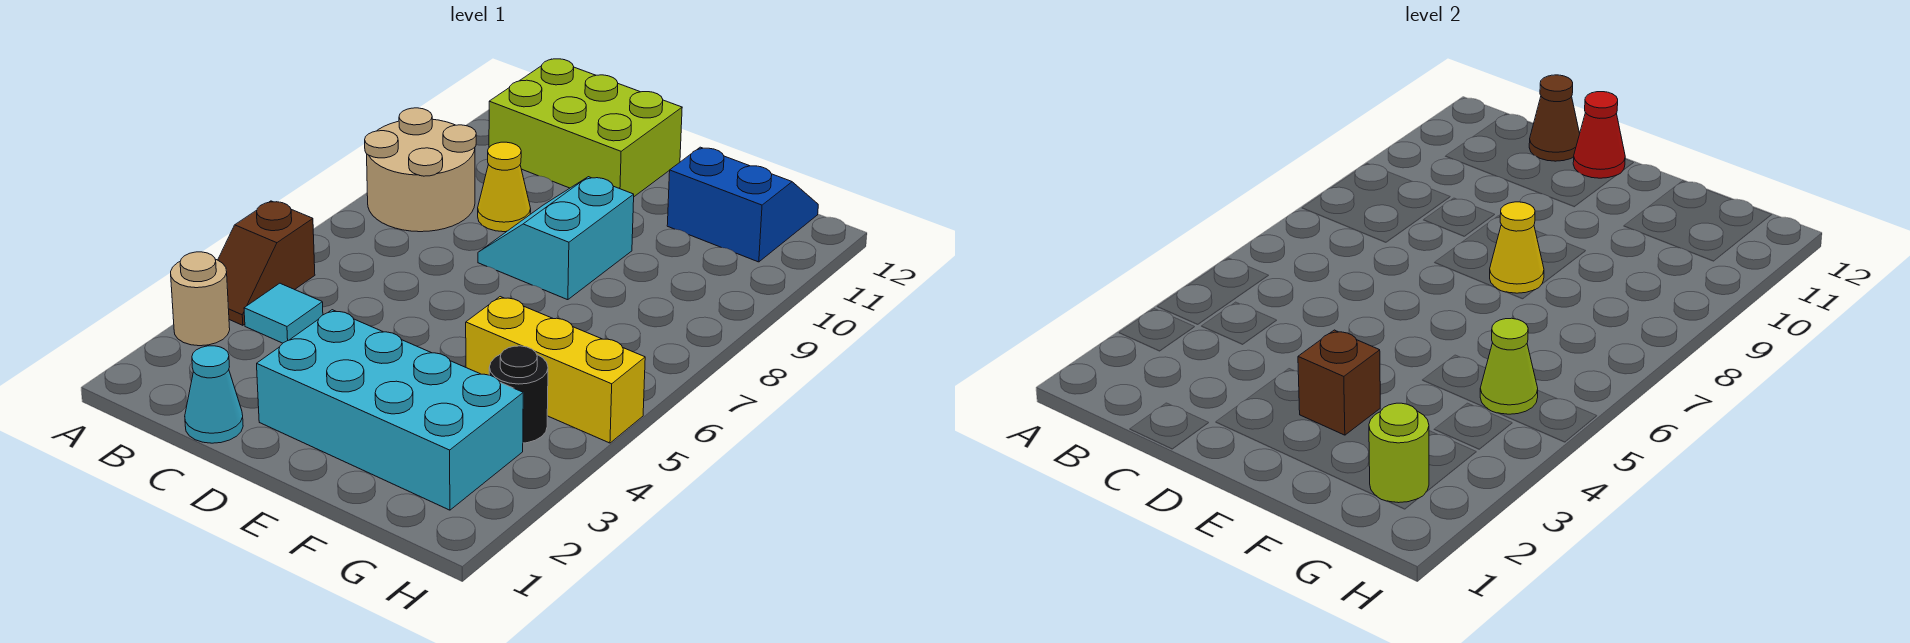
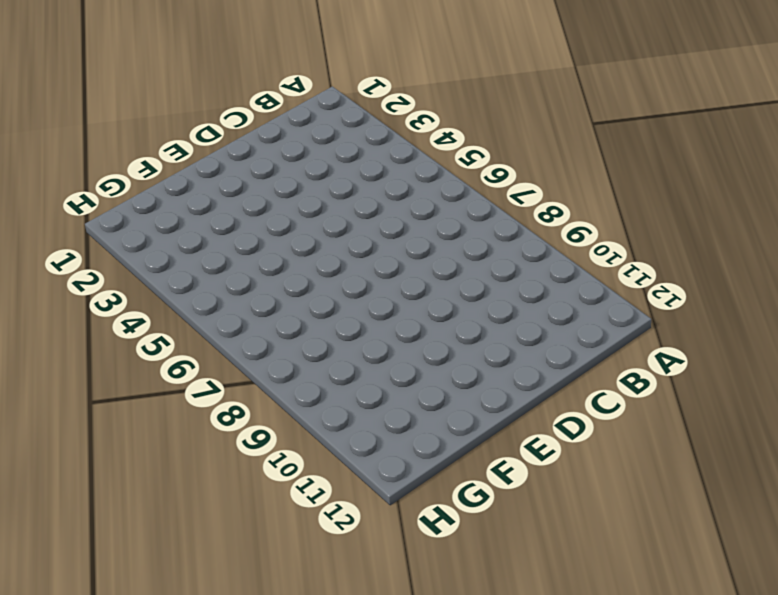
none -> tan round brick A3 level 1
none -> brown slope A4:A5 level 1 top 5
none -> tan round brick A8:B9 level 1

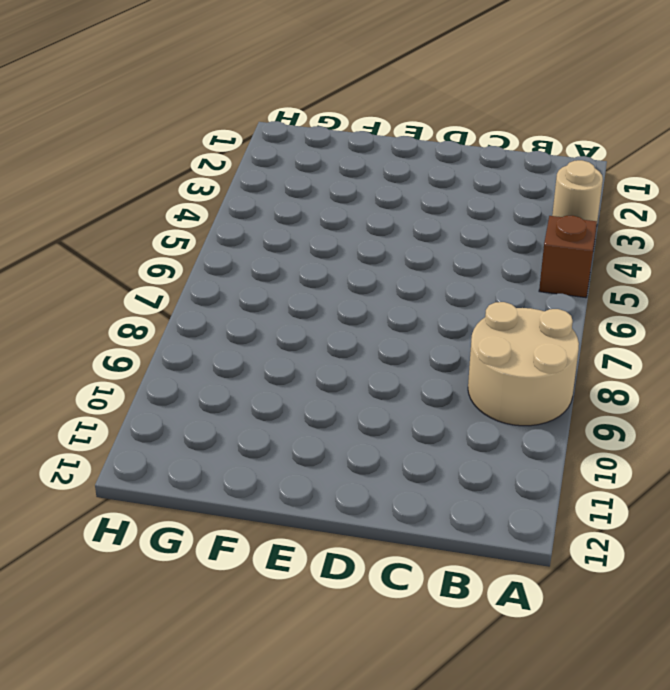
none -> cyan tile B4 level 1
none -> lime brick B11:D12 level 1
none -> cyan cone C1 level 1

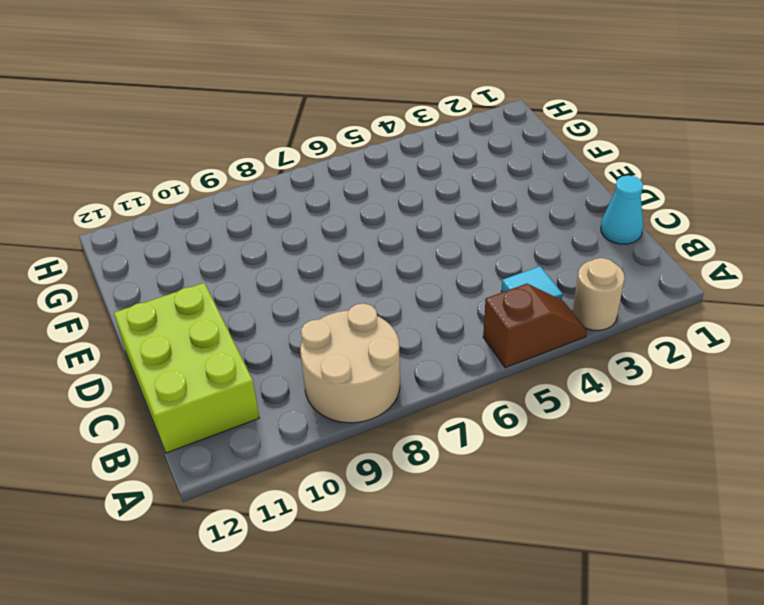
none -> yellow cone C9 level 1
none -> cyan brick D2:G3 level 1
none -> cyan slope D8:E9 level 1 top E

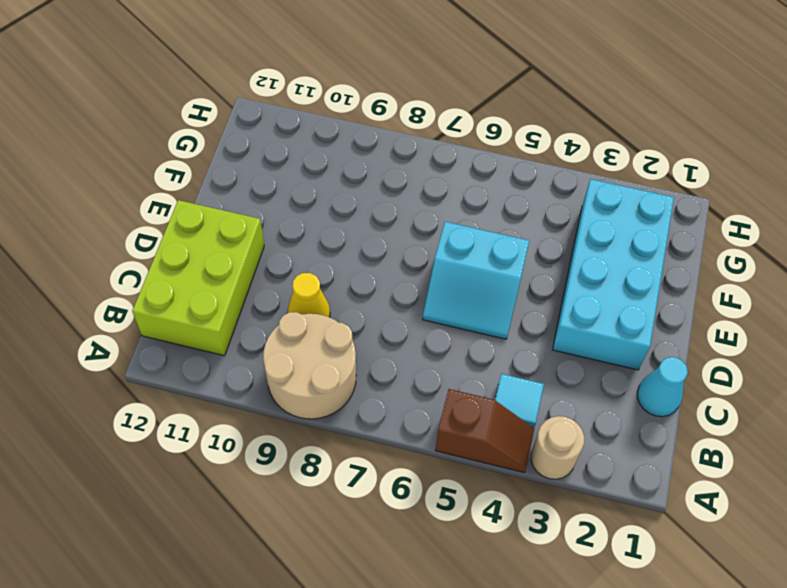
cyan slope D5:E6 level 1 top E -> cyan slope D8:E9 level 1 top E
none -> yellow brick F5:H5 level 1
none -> blue slope F11:G12 level 1 top 11
none -> black round brick G4 level 1

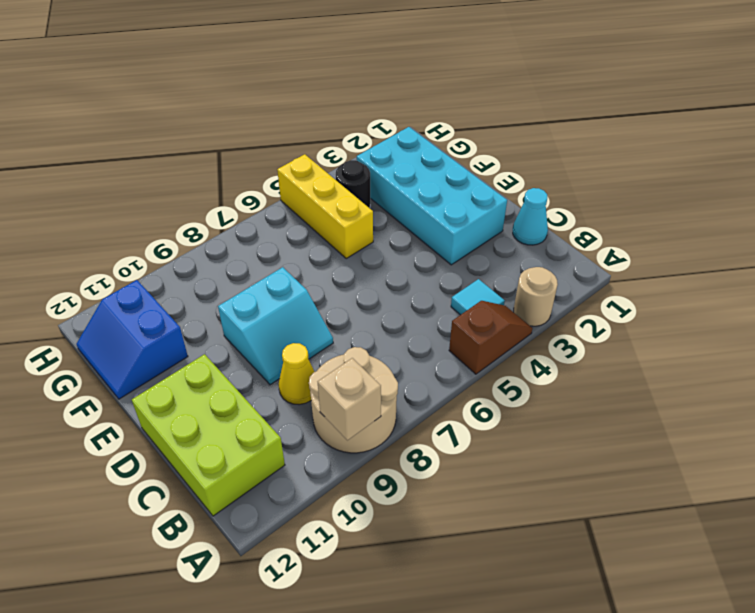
tan brick A9 level 2 -> none
none -> brown cone C12 level 2
none -> red cone D12 level 2
none -> brown brick E3 level 2

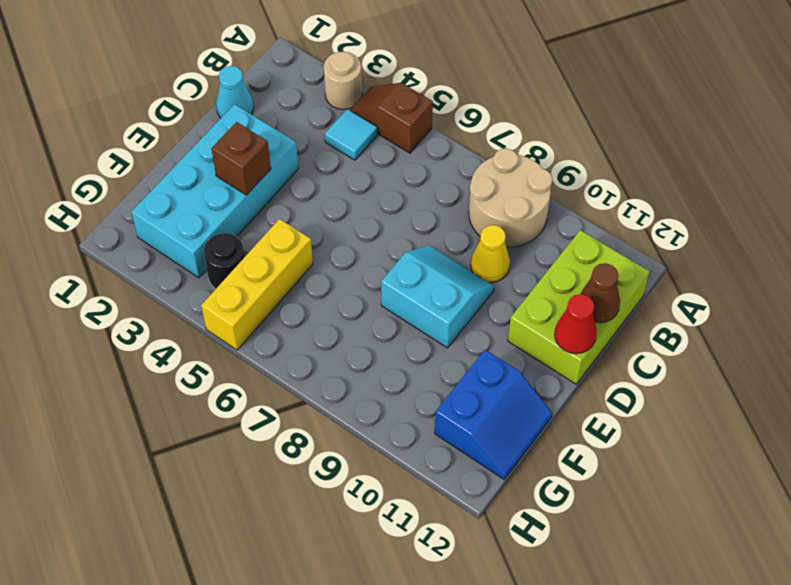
none -> yellow cone E8 level 2
none -> lime round brick G2 level 2
none -> lime cone G5 level 2

